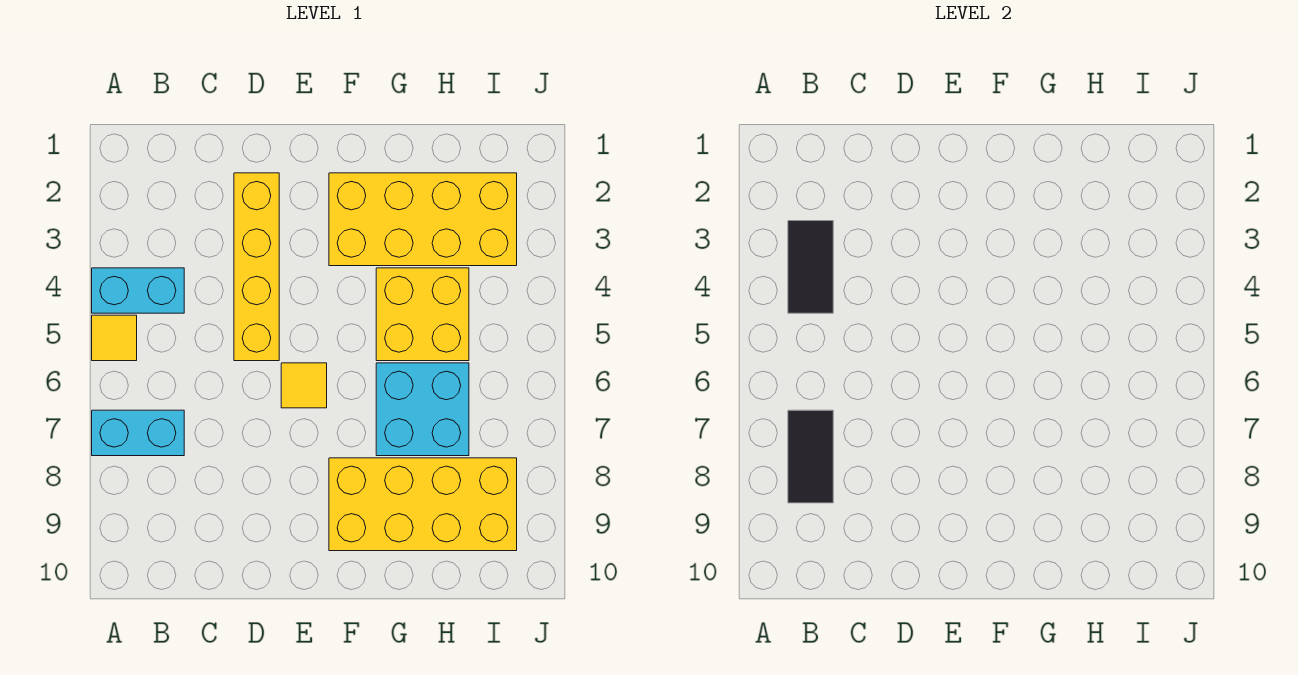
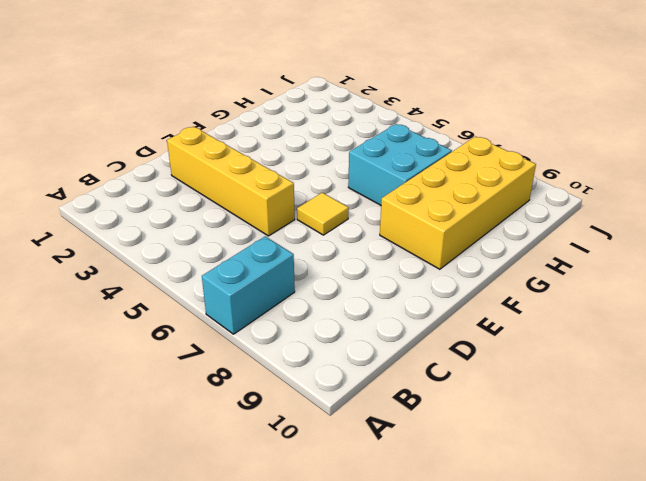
none -> cyan brick A4:B4 level 1
none -> yellow tile A5 level 1

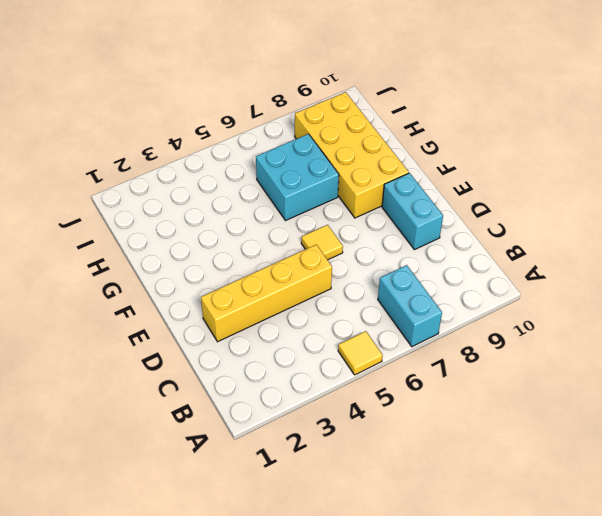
cyan brick D9:E9 level 1 -> cyan brick A4:B4 level 1
none -> yellow brick F2:I3 level 1
none -> yellow brick G4:H5 level 1

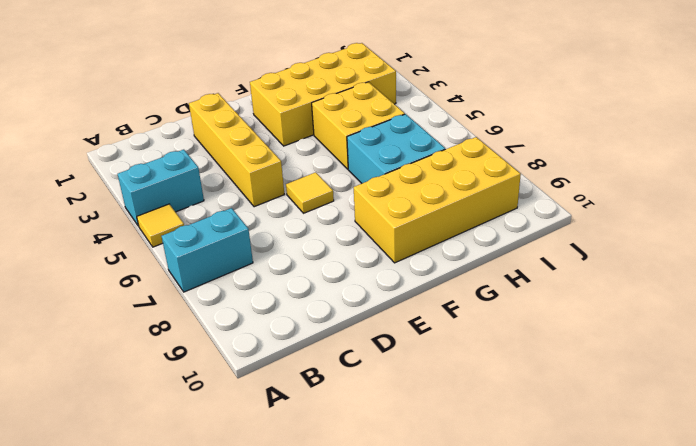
none -> black tile B3:B4 level 2
none -> black tile B7:B8 level 2

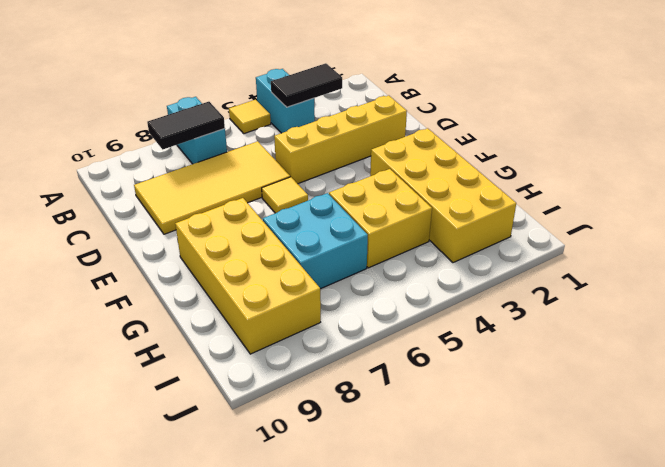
yellow tile C6:D9 level 1 -> none

